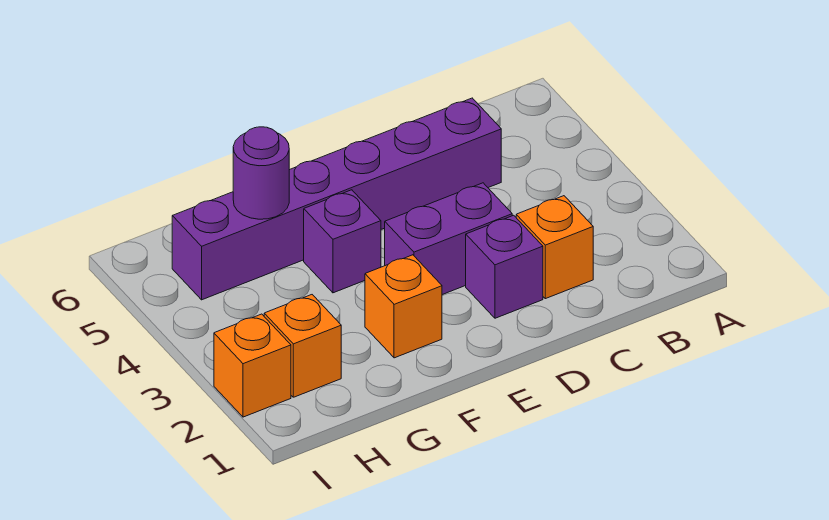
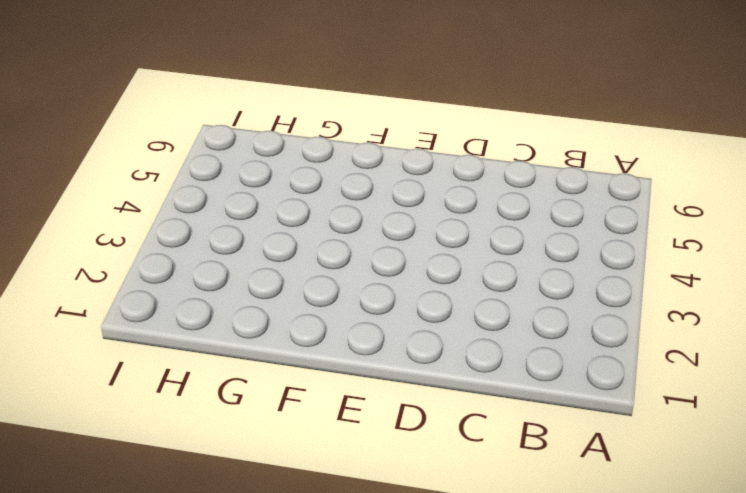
none -> orange brick C2 level 1
none -> purple brick C5:H5 level 1

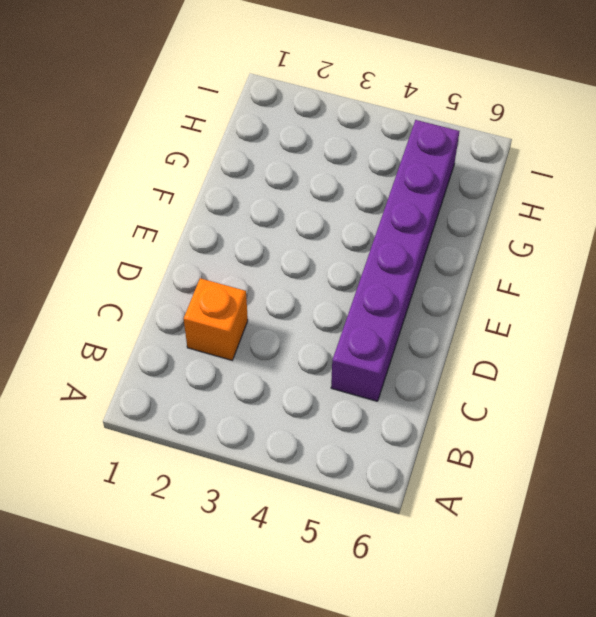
none -> purple brick D2 level 1
none -> purple brick D3:E3 level 1

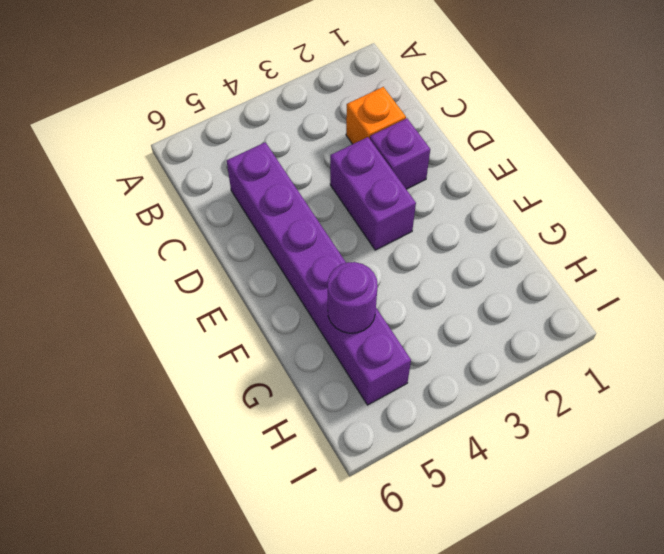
none -> orange brick F2 level 1
none -> purple brick F4 level 1

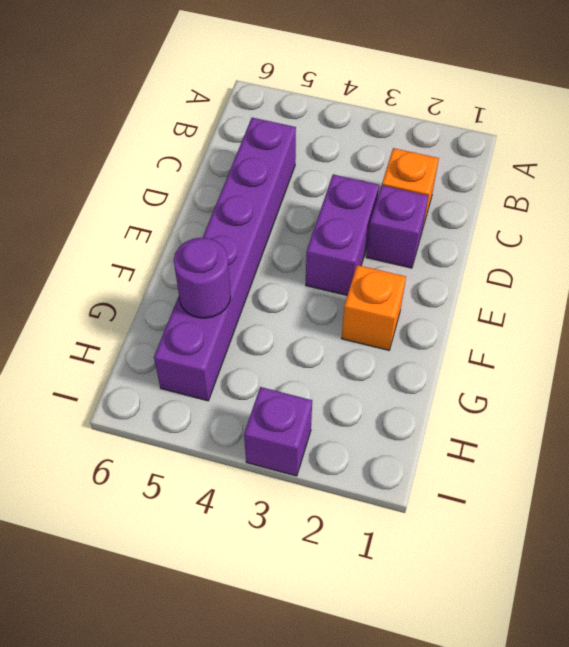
purple brick I3 level 1 -> purple brick F4 level 1
none -> orange brick H2 level 1
none -> orange brick I2 level 1

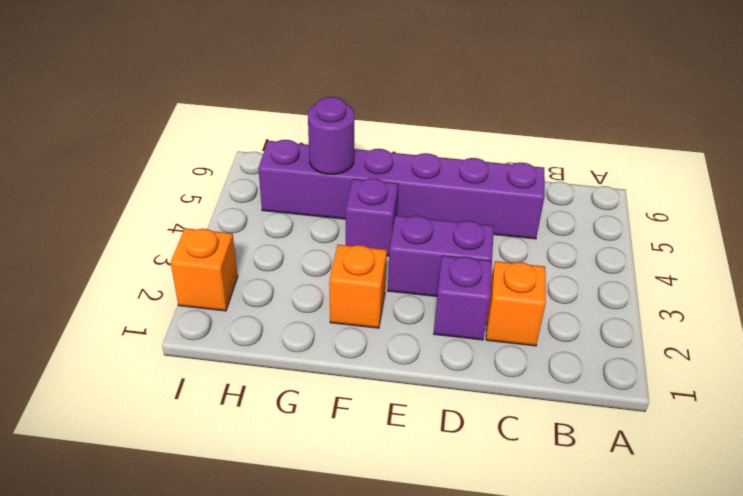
none -> orange brick H2 level 1

